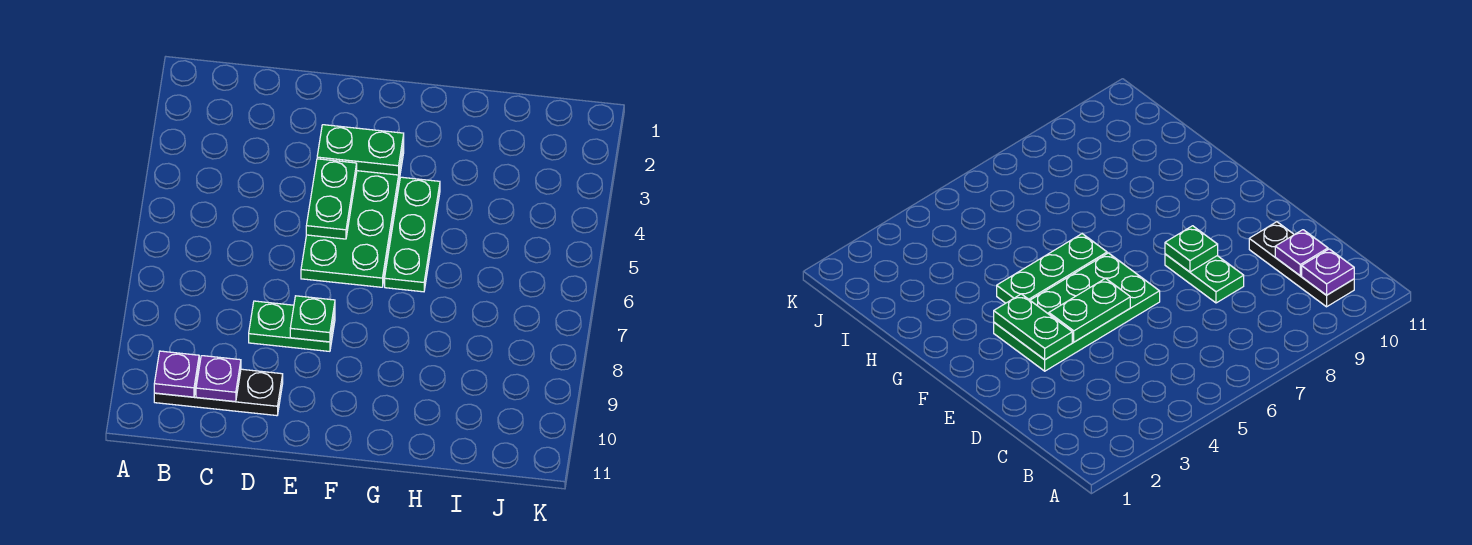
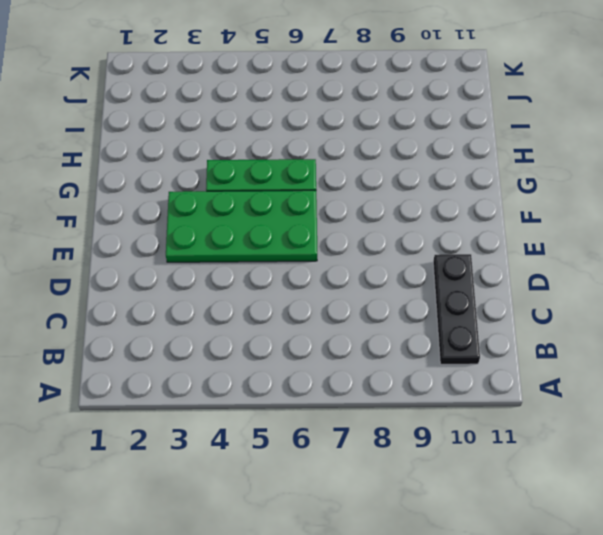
none -> green plate D8:E8 level 1
none -> purple plate B10 level 2

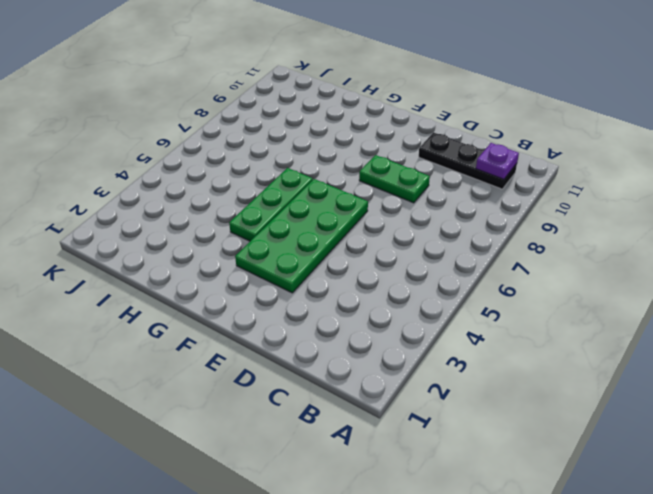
none -> purple plate C10 level 2
none -> green plate E3:F3 level 2

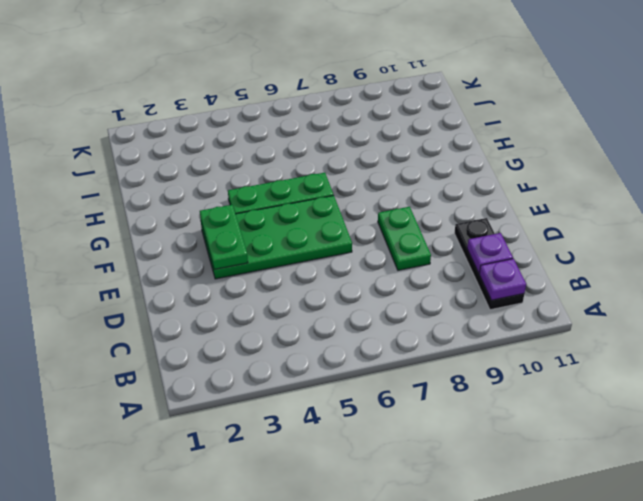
none -> green plate E4:E5 level 2
none -> green plate E8 level 2

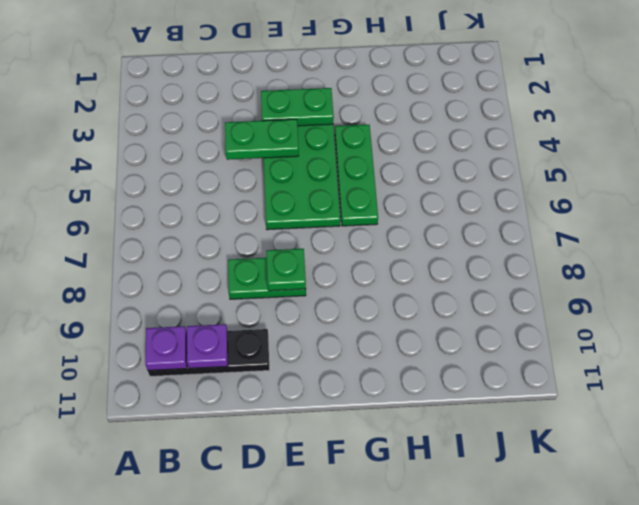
green plate D4:E4 level 2 -> green plate E4:E5 level 2

